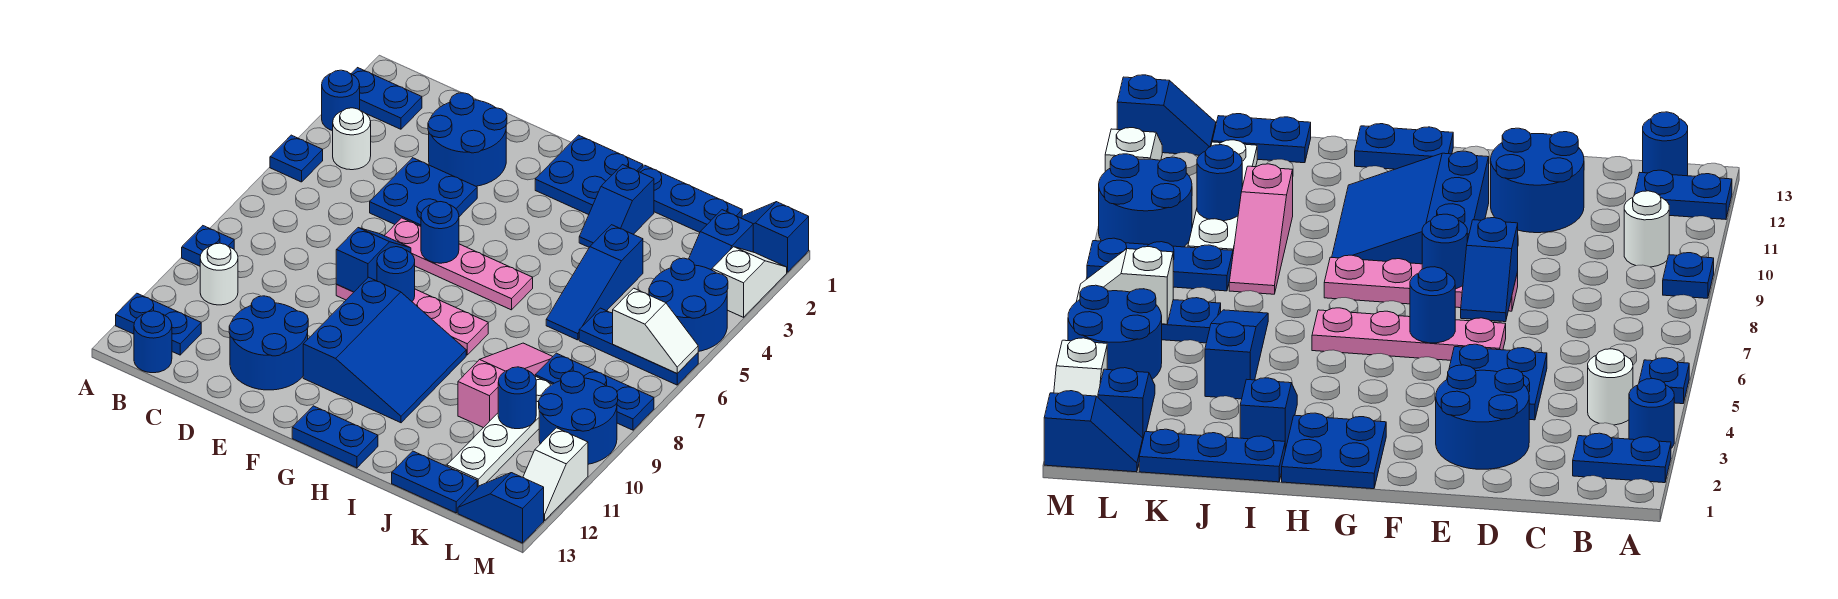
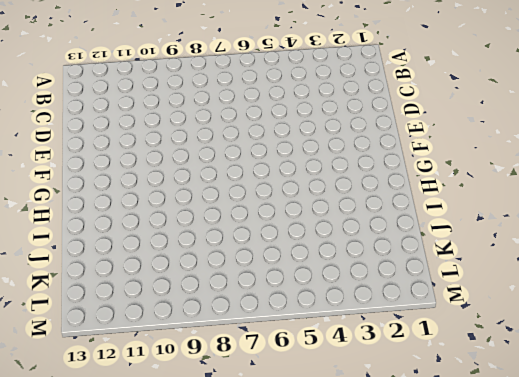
none -> blue plate A2:B2 level 1
none -> blue round brick A3 level 1
none -> blue plate A5 level 1
none -> blue plate A9 level 1

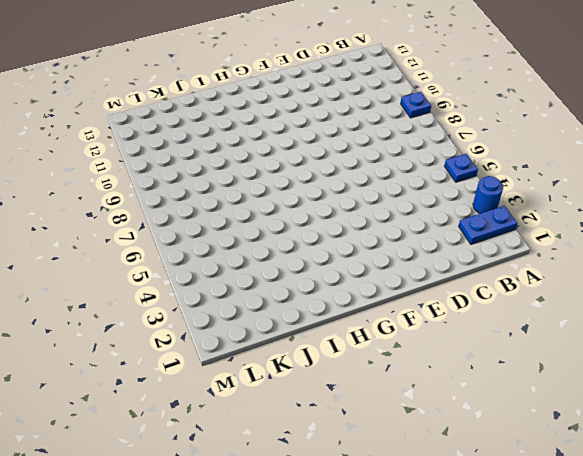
none -> blue plate A12:B12 level 1
none -> white round brick B4 level 1
none -> white round brick B10 level 1
none -> blue round brick B13 level 1

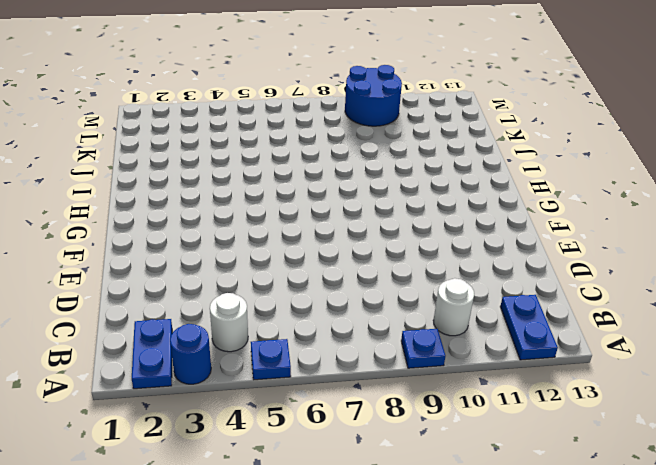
none -> blue round brick B13 level 1
none -> blue round brick D2:E3 level 1
none -> blue plate D4:E5 level 1
none -> blue round brick D11:E12 level 1

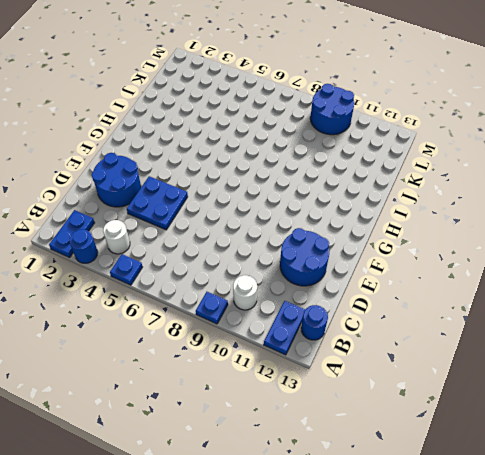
none -> pink plate E6:H6 level 1
none -> pink plate E8:H8 level 1
none -> blue slope F9:H11 level 1 top F
none -> blue plate G1:H2 level 1

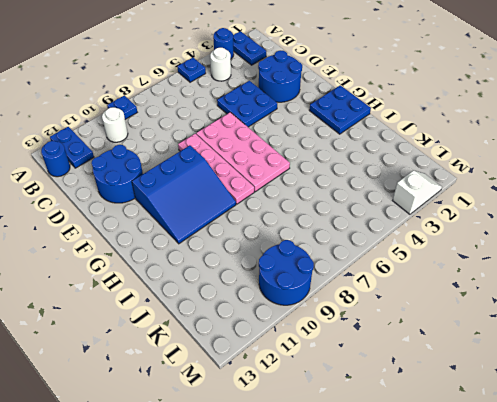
pink plate E6:H7 level 1 -> pink plate E6:H6 level 1
none -> blue plate G13:H13 level 1
none -> blue plate I1:K1 level 1
none -> blue slope I2:I3 level 1 top 2
none -> blue slope J4:J6 level 1 top 4

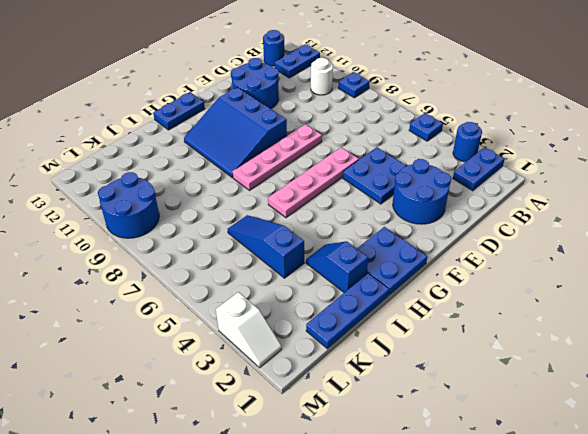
none -> white round brick B4 level 1
none -> pink slope J8:J10 level 1 top 10
none -> blue plate J13:K13 level 1
none -> blue plate K6:M6 level 1

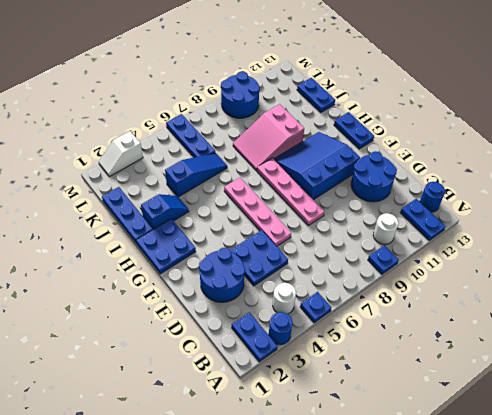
pink slope I8:J10 level 1 top 10 -> pink slope J8:J10 level 1 top 10
none -> blue plate K8:M8 level 1
none -> white plate K9:K12 level 1
none -> blue slope L1:M1 level 1 top M
none -> blue slope L2:L3 level 1 top 2

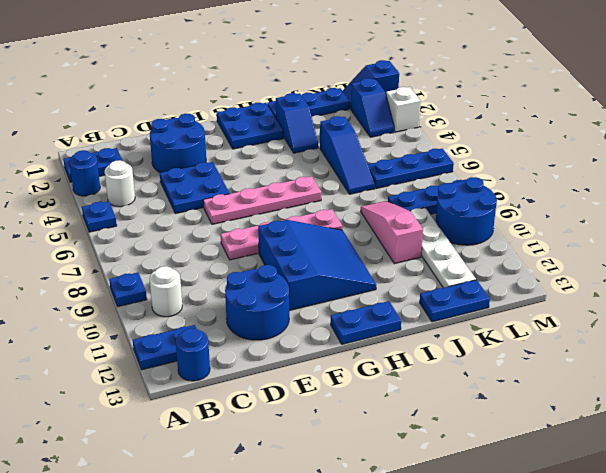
none -> blue round brick L4:M5 level 1
none -> blue slope L13:M13 level 1 top M
none -> white slope M11:M12 level 1 top 11
none -> blue slope E7:E8 level 2 top 8

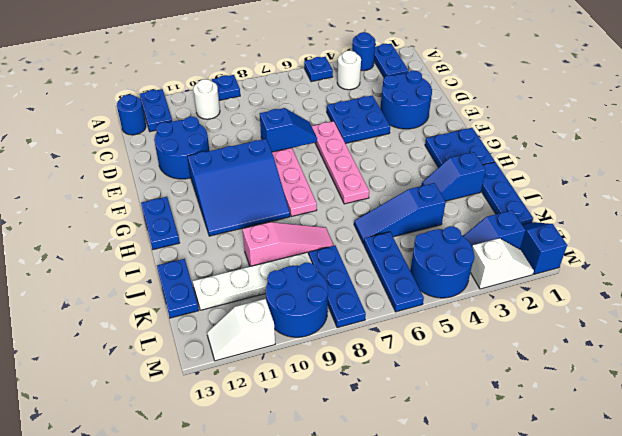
none -> blue slope L13:M13 level 1 top M
none -> blue round brick F6 level 2
none -> blue round brick F8 level 2
none -> blue round brick K10 level 2

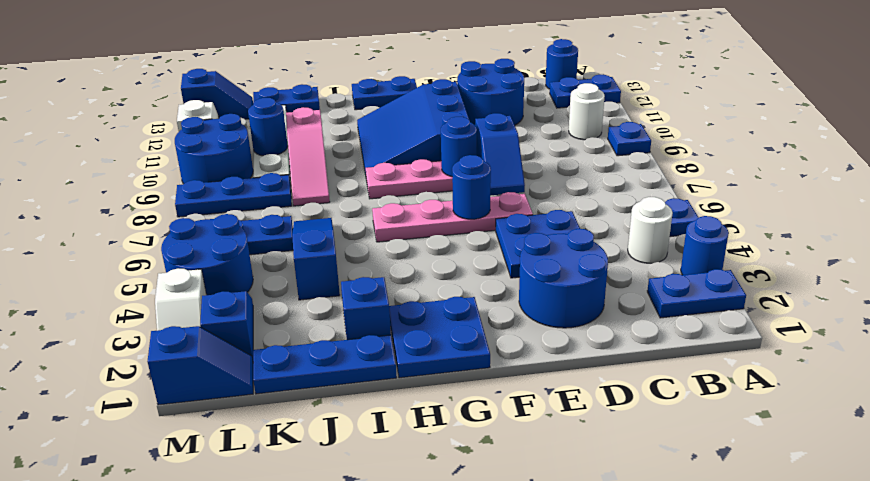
none -> white slope L6:M6 level 2 top L

